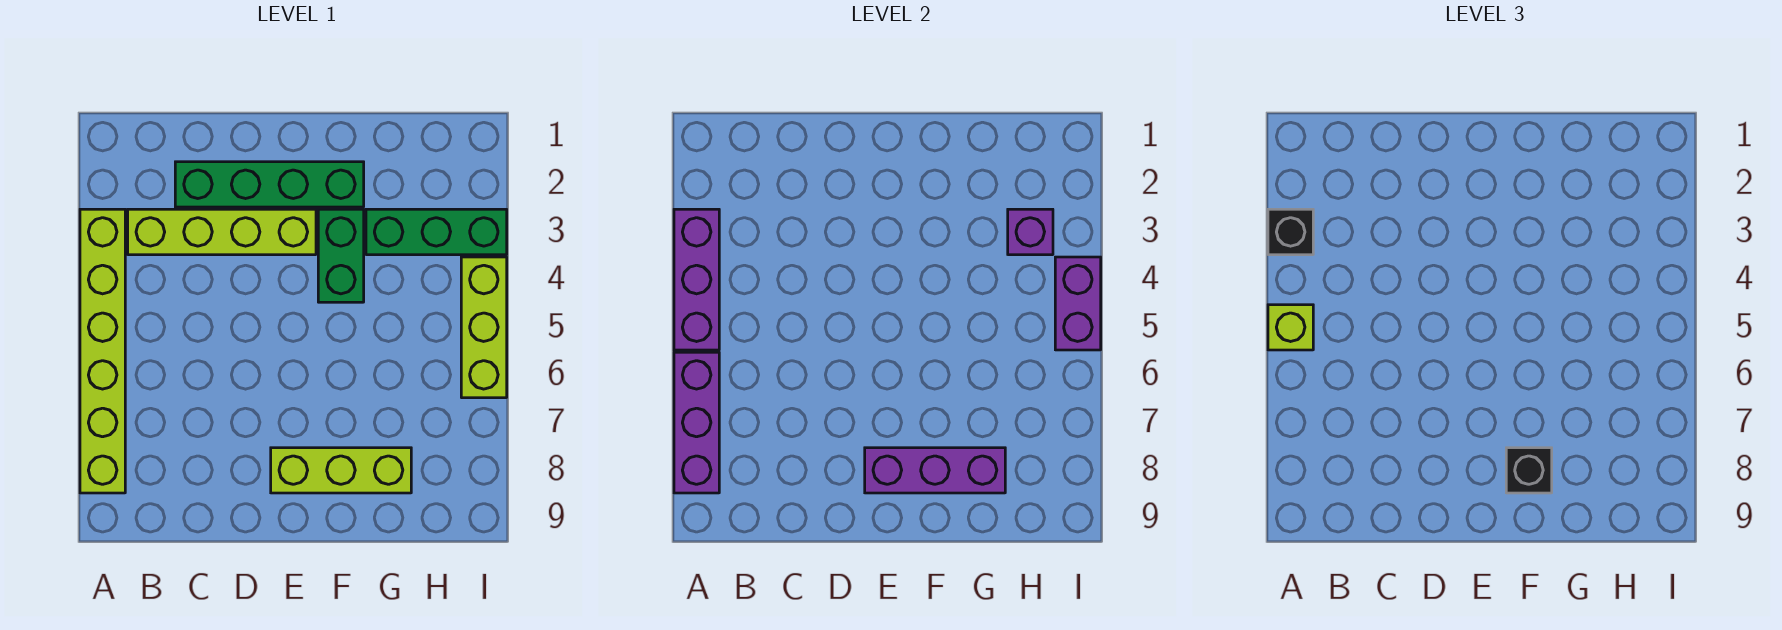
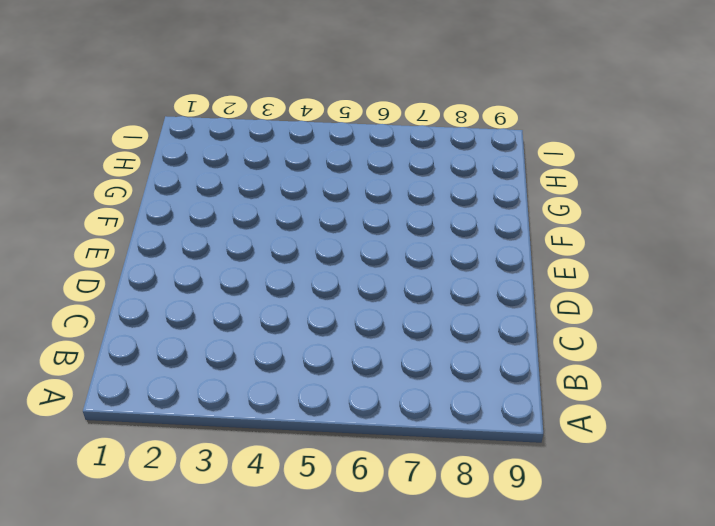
none -> lime brick A3:A8 level 1
none -> lime brick B3:E3 level 1
none -> green brick C2:F2 level 1

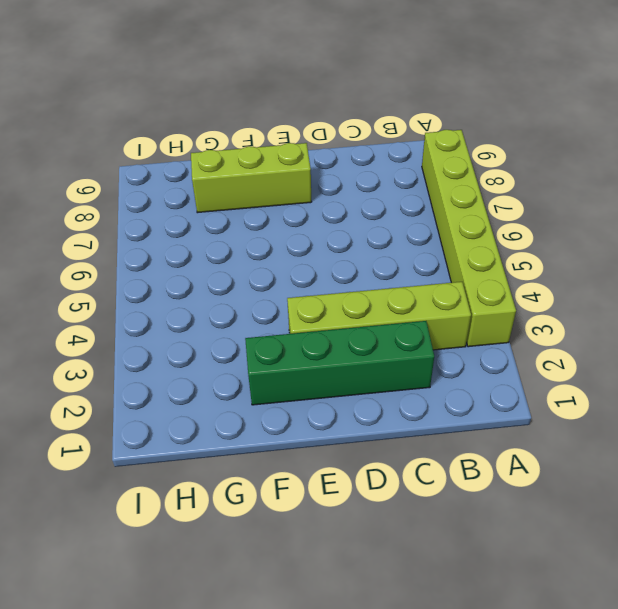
none -> green brick F3:F4 level 1
none -> green brick G3:I3 level 1
none -> lime brick I4:I6 level 1

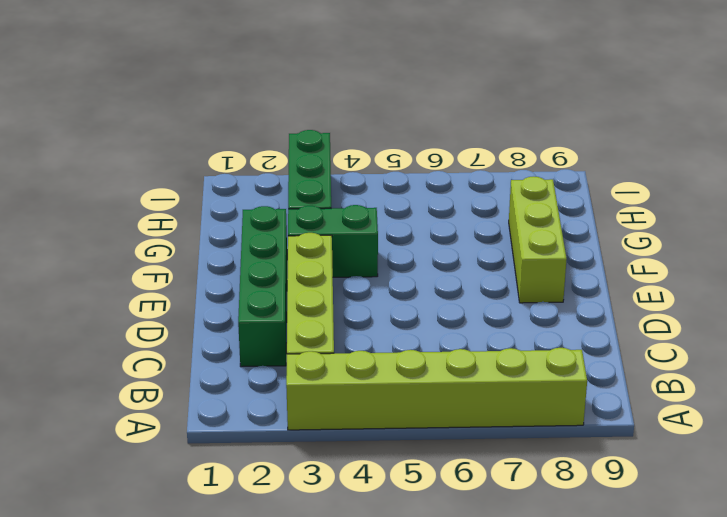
none -> lime brick I4:I6 level 1
none -> purple brick A3:A5 level 2
none -> purple brick A6:A8 level 2

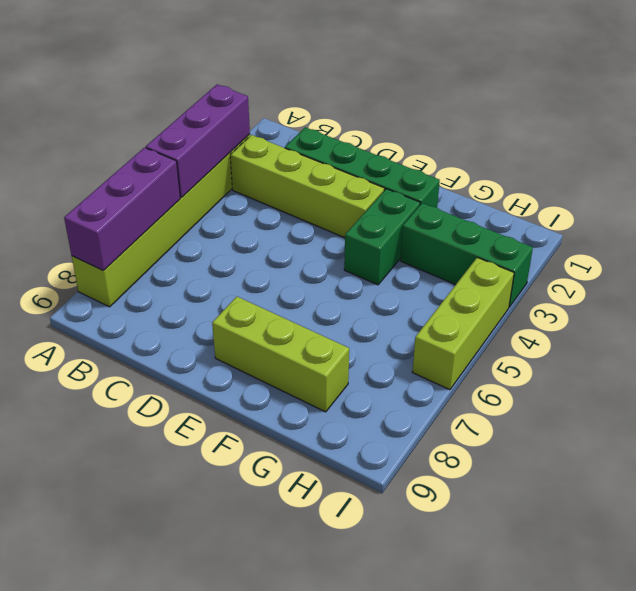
none -> purple brick E8:G8 level 2
none -> purple brick H3 level 2
none -> purple brick I4:I5 level 2

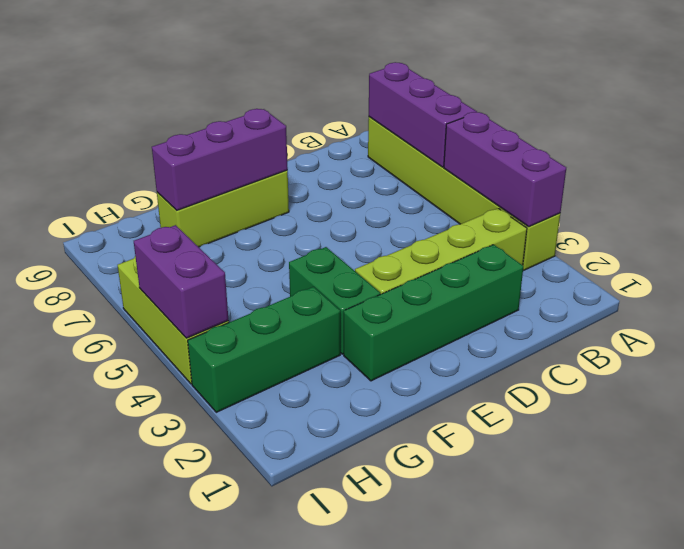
none -> purple brick H3 level 2
none -> black brick A3 level 3
none -> lime brick A5 level 3

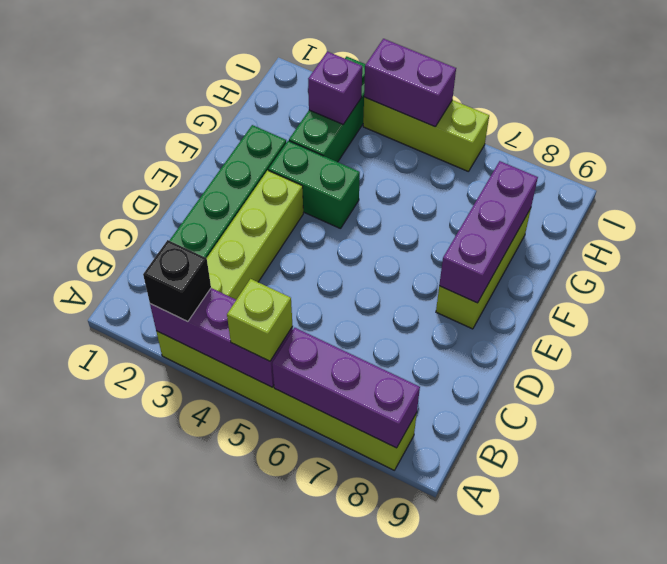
none -> black brick F8 level 3

